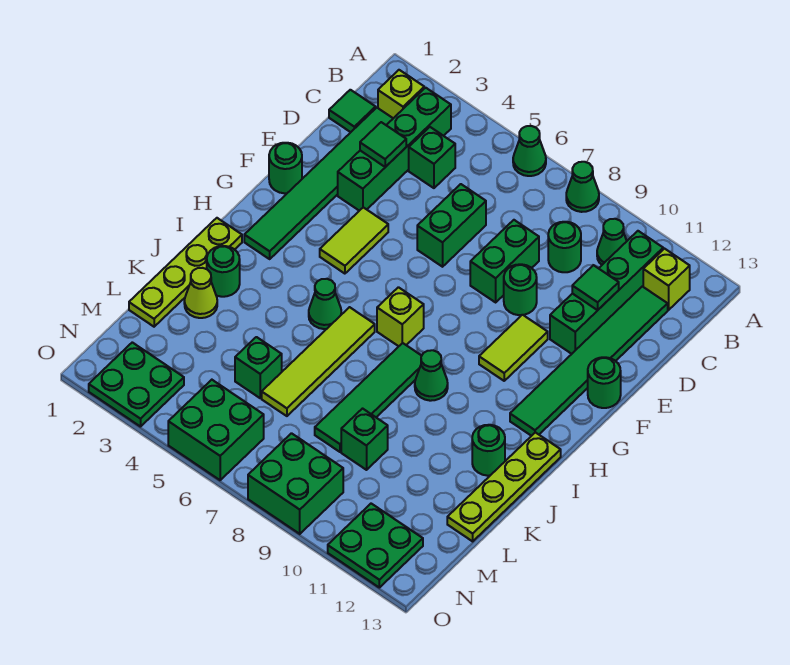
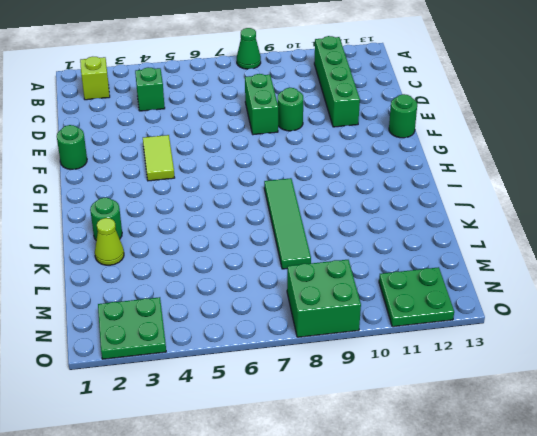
none -> green cone A6 level 1
none -> green brick B3:E3 level 1
none -> green cone B10 level 1
none -> lime brick B12 level 1

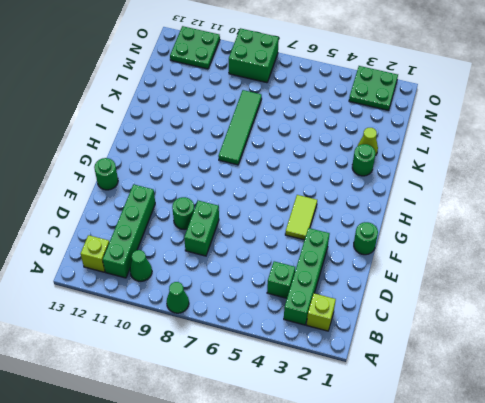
none -> green cone A6 level 1
none -> green tile C1 level 1
none -> green tile C2:H2 level 1
none -> green round brick C9 level 1

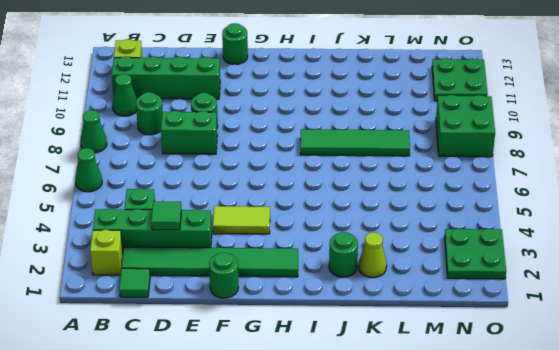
none -> green tile C12:H12 level 1
none -> green brick D6:E6 level 1
none -> lime tile F10:G10 level 1
none -> lime brick H7 level 1

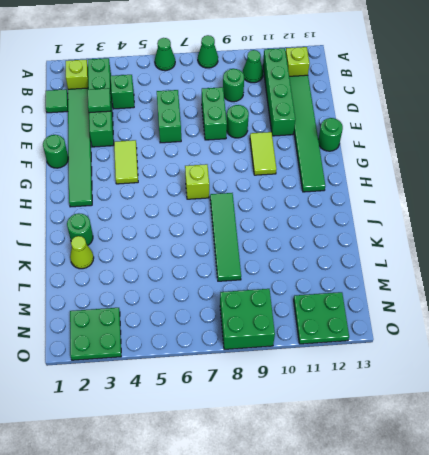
none -> lime plate I1:L1 level 1
none -> green cone I5 level 1
none -> lime tile I6:L6 level 1
none -> green cone I9 level 1

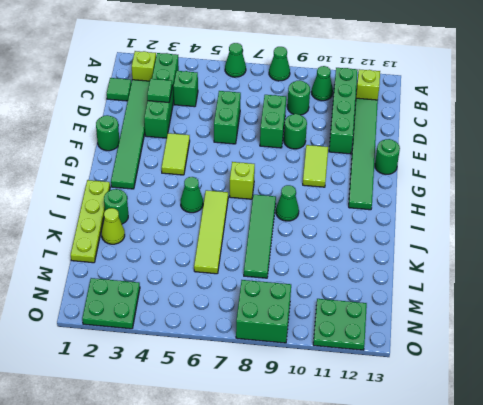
none -> lime plate I13:L13 level 1
none -> green round brick J12 level 1
none -> green brick L5 level 1
none -> green brick L9 level 1

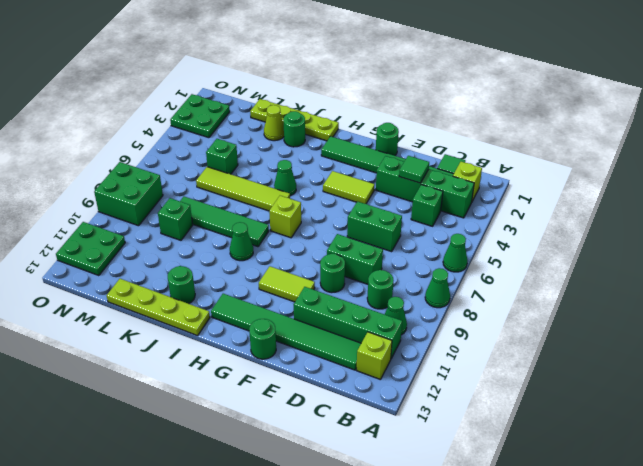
none -> green brick N5:O6 level 1
none -> green tile D11 level 2

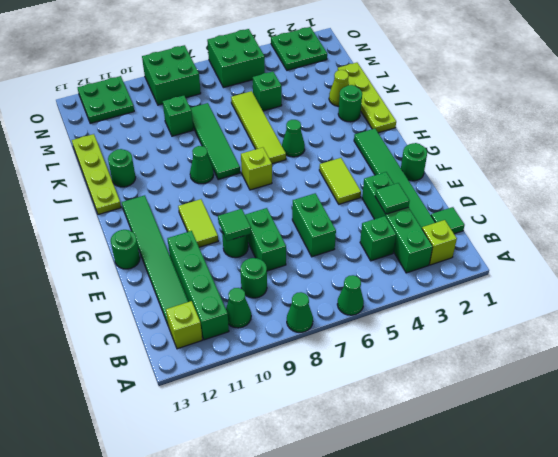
green tile E9 level 2 -> green tile D11 level 2

